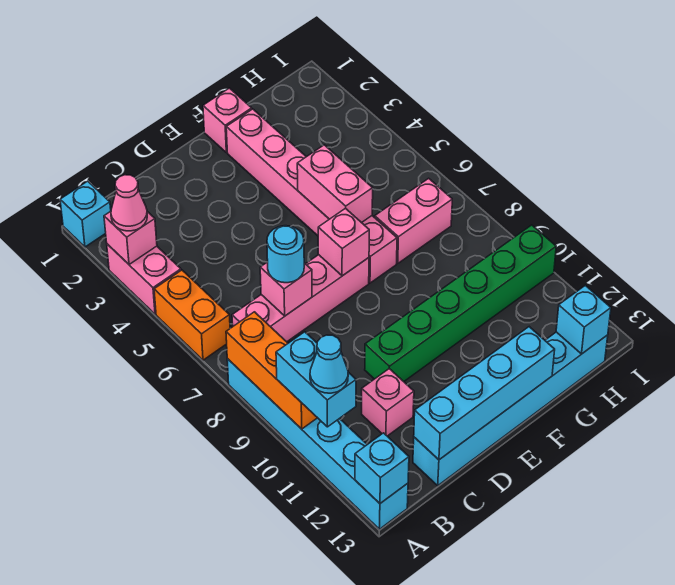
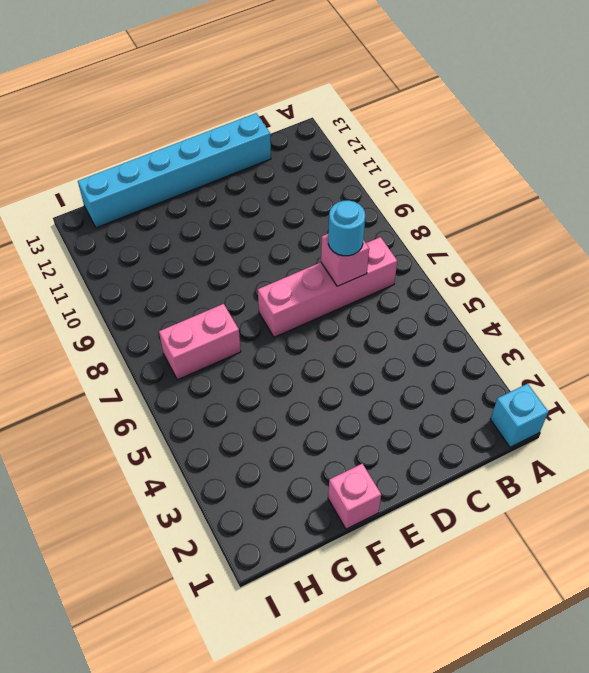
none -> pink brick A3:A4 level 1
none -> orange brick A5:A6 level 1
none -> cyan brick A8:A13 level 1

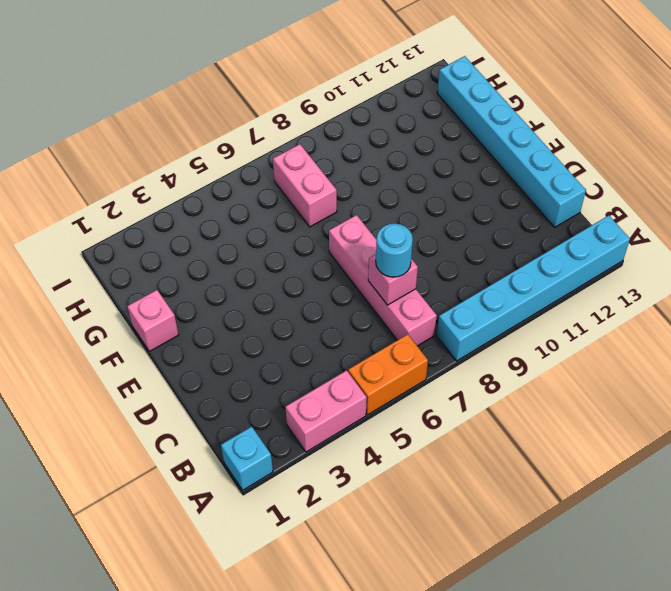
none -> pink brick C11 level 1
none -> green brick D10:I10 level 1
none -> pink brick F2:F7 level 1

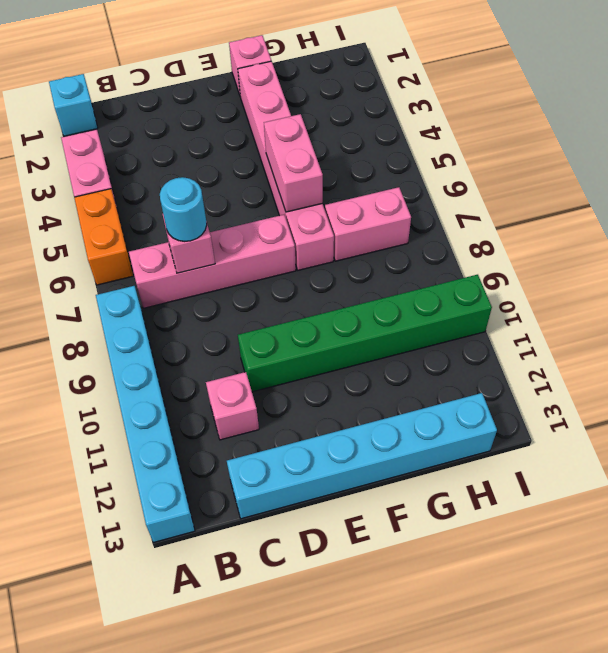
none -> pink brick A3 level 2
none -> orange brick A8:A10 level 2
none -> cyan brick A13 level 2

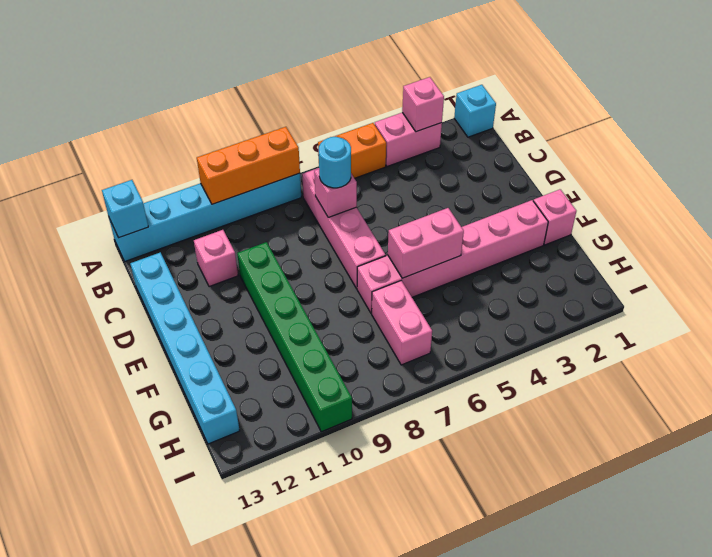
none -> cyan brick C13:F13 level 2
none -> pink brick E7 level 2
none -> cyan brick H13 level 2

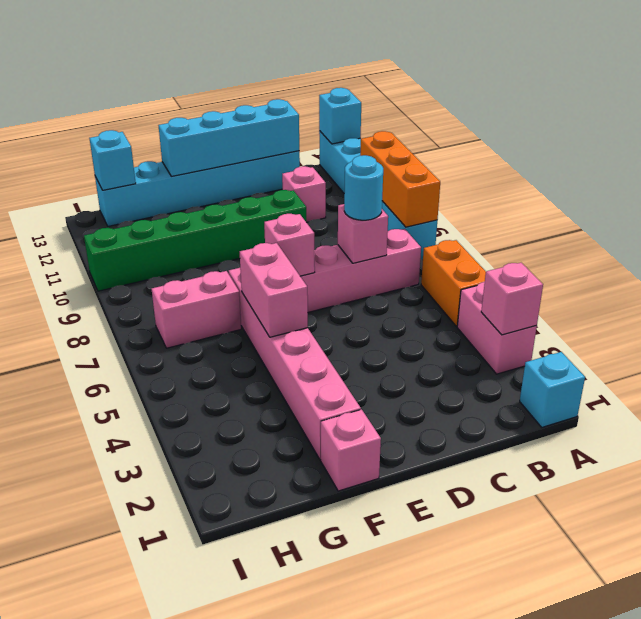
none -> pink cone A3 level 3
none -> cyan brick A10:A11 level 3
none -> cyan cone A11 level 4

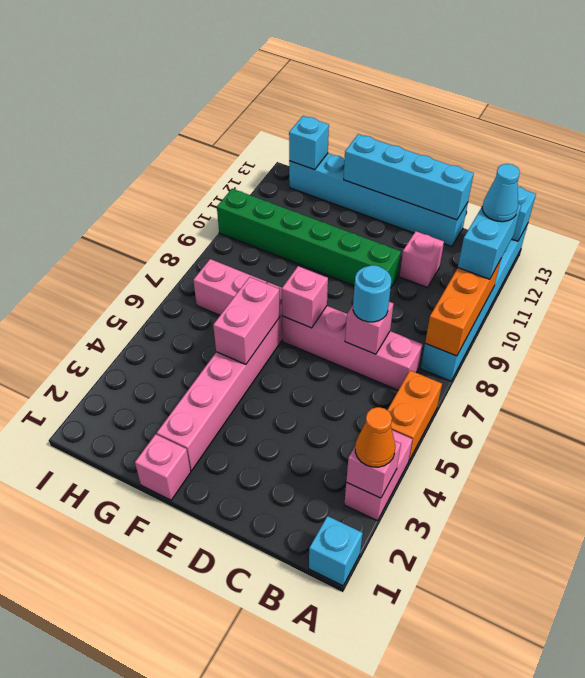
orange cone A3 level 3 -> pink cone A3 level 3

